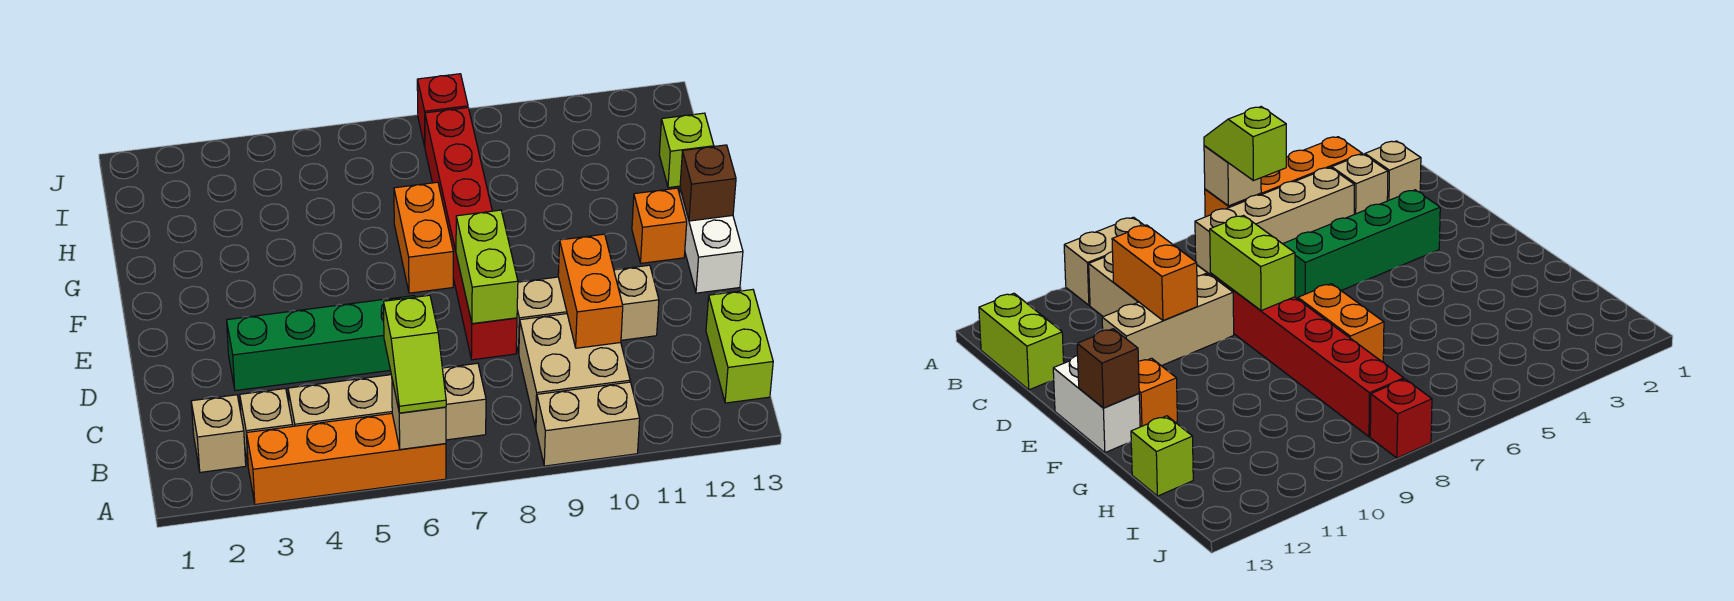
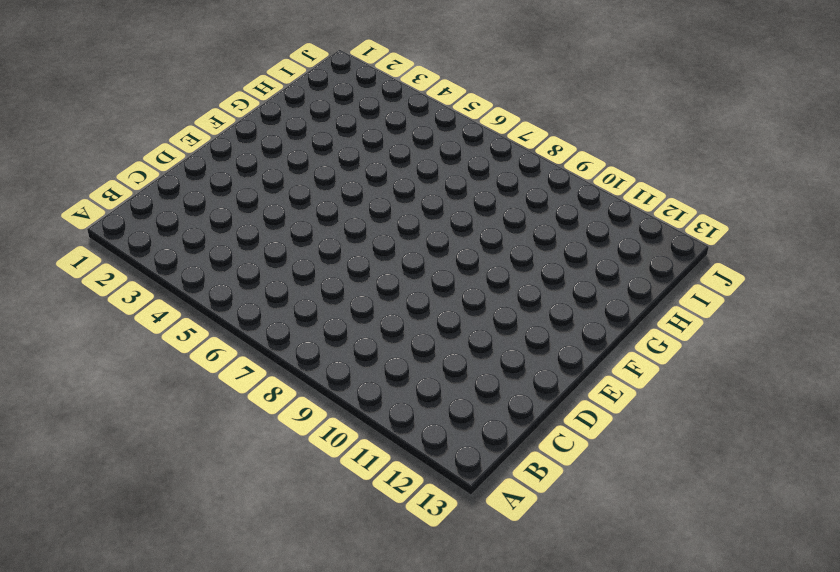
none -> orange brick A3:A6 level 1
none -> tan brick A9:A10 level 1
none -> tan brick B2 level 1

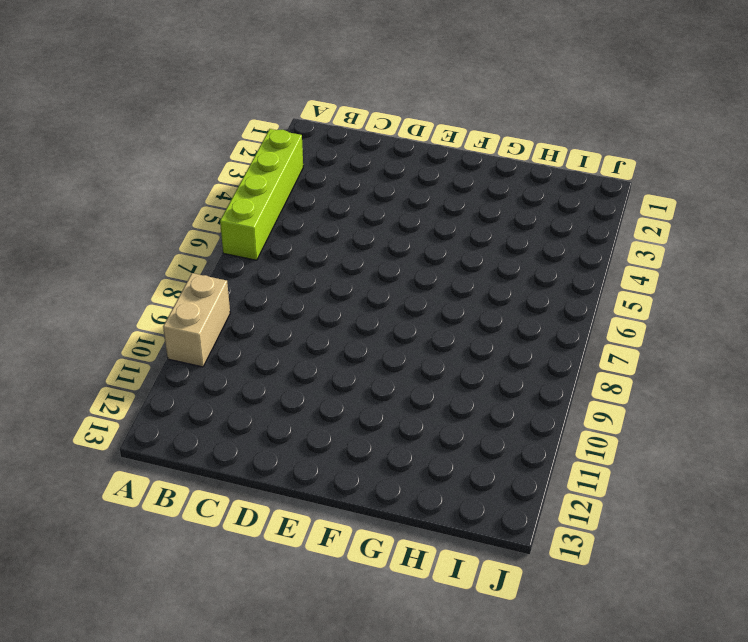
lime brick A3:A6 level 1 -> orange brick A3:A6 level 1
none -> tan brick B2 level 1
none -> tan brick B3 level 1
none -> tan brick B4:B7 level 1

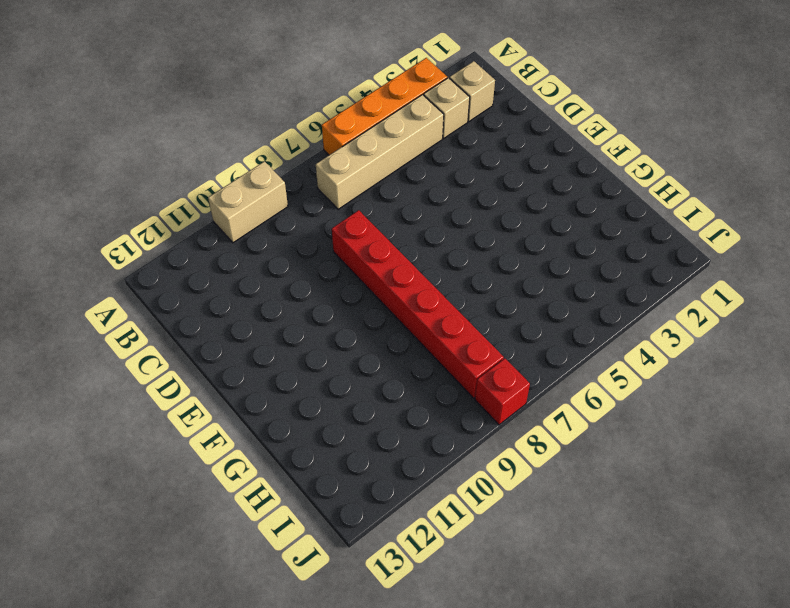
none -> tan brick B9:C10 level 1
none -> lime brick B13:C13 level 1
none -> green brick D3:D6 level 1

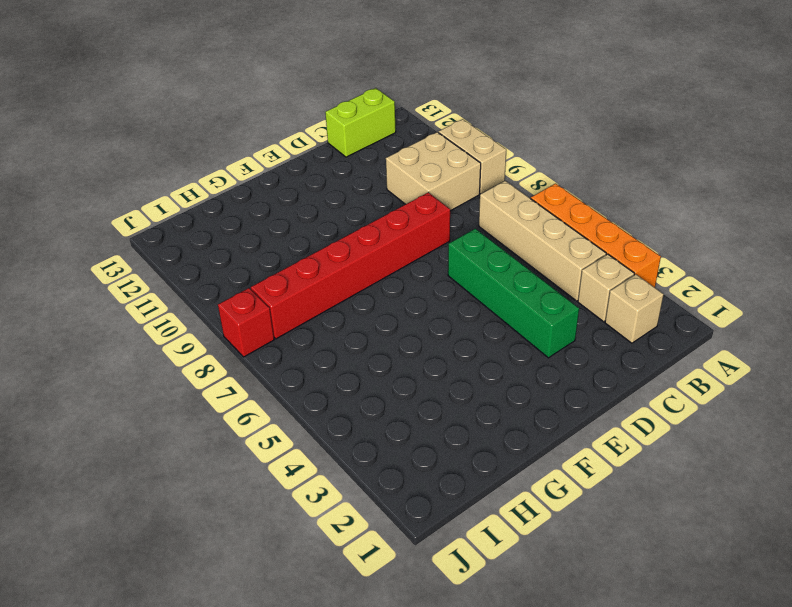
none -> tan brick D9:D11 level 1
none -> white brick E13:F13 level 1
none -> orange brick F7:G7 level 1

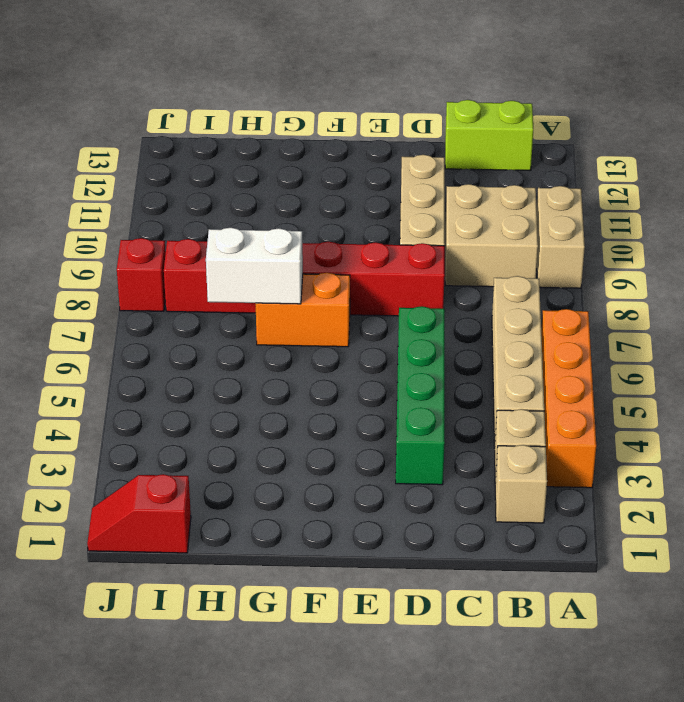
white brick G7:H7 level 2 -> white brick E13:F13 level 1
red slope I1:J1 level 1 top I -> none
none -> orange brick F12 level 1
none -> lime brick H13 level 1
none -> tan brick A6 level 2

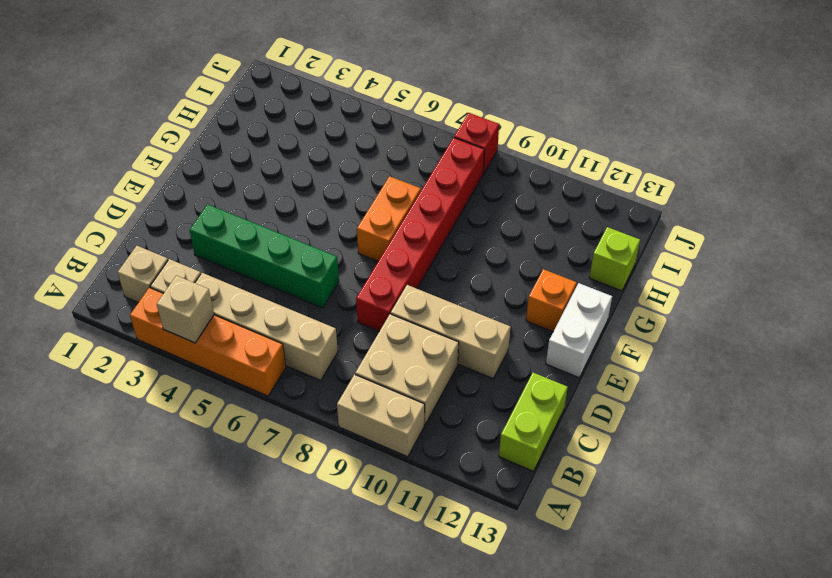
tan brick A4 level 2 -> tan brick A6 level 2
none -> orange brick C10:D10 level 2
none -> lime brick D8:E8 level 2
none -> brown brick F13 level 2

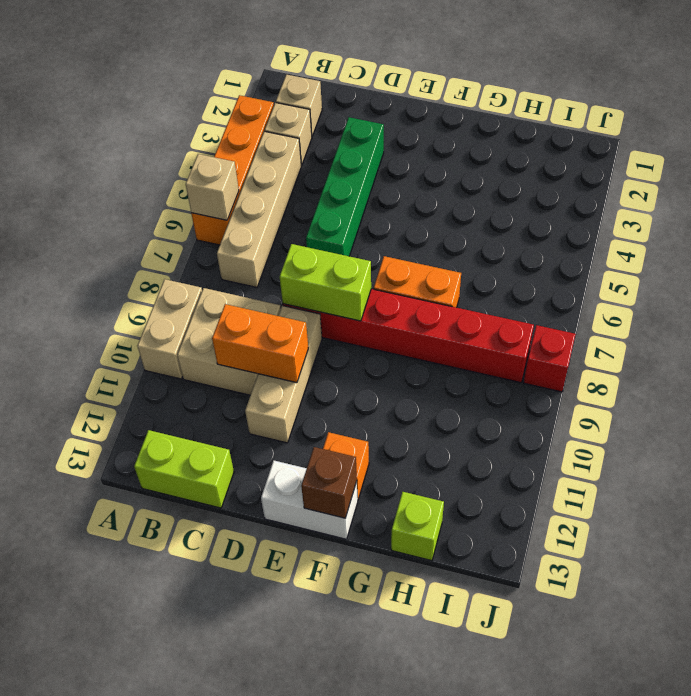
none -> lime slope A6:B6 level 3 top B

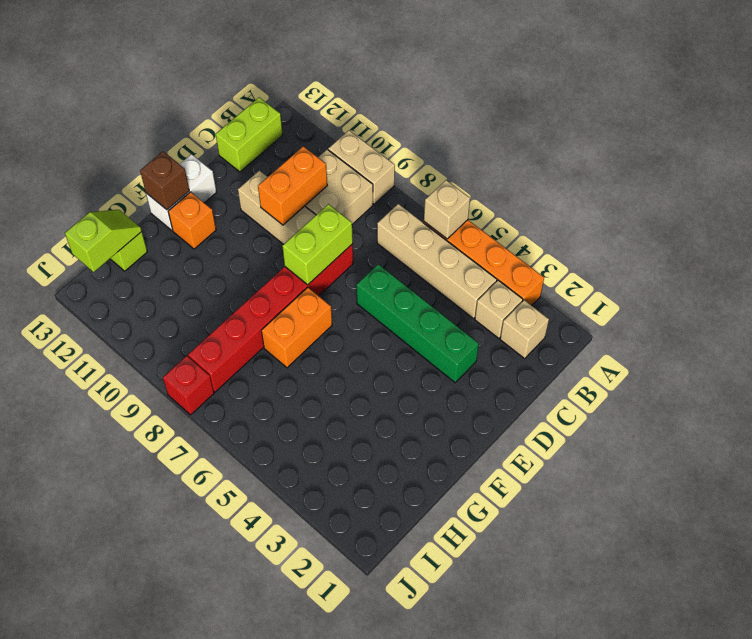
lime slope H13:I13 level 2 top I -> lime slope A6:B6 level 3 top B

